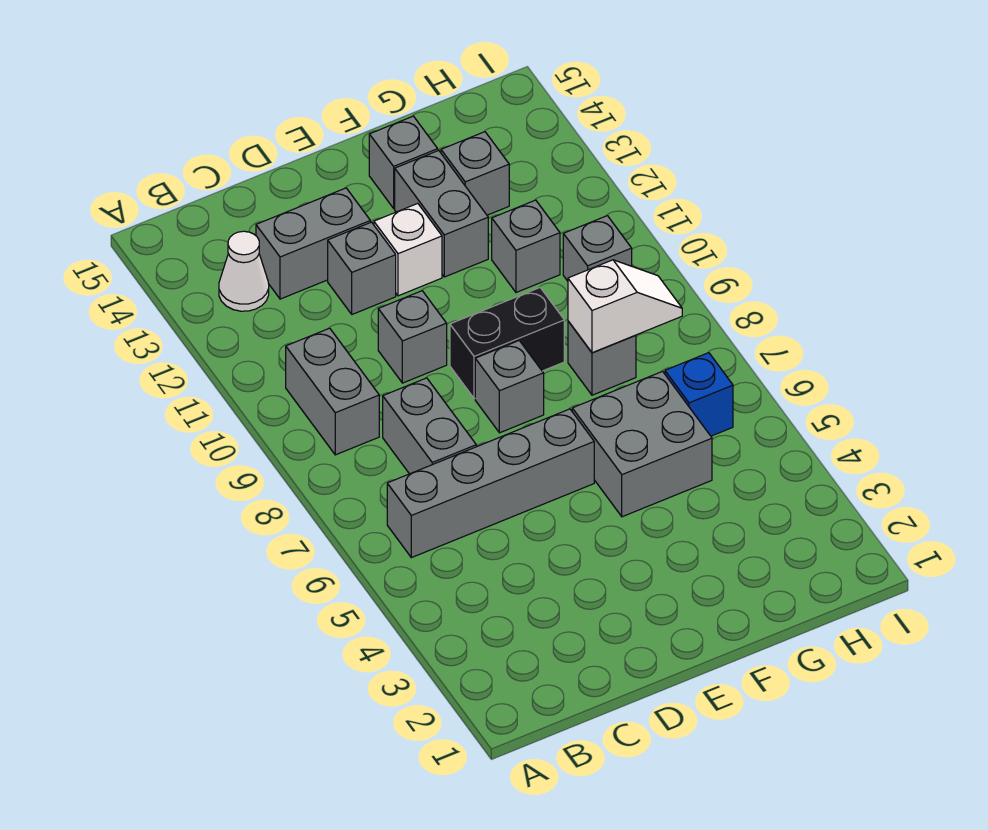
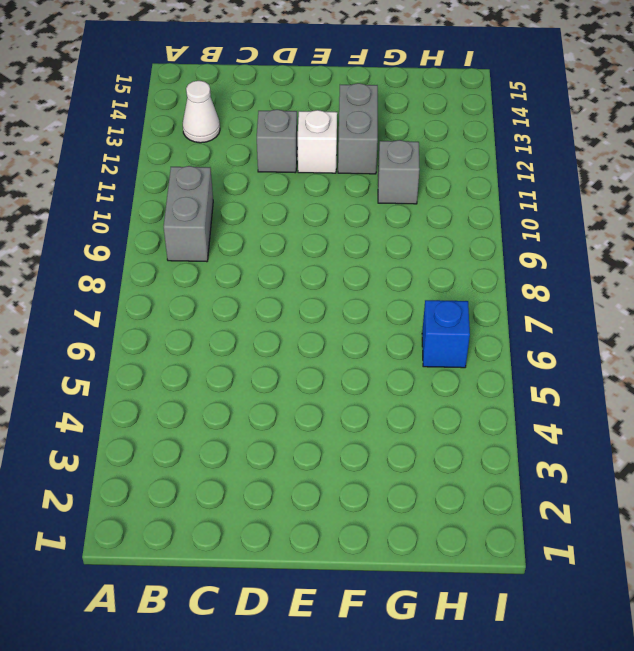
none -> grey brick B6:E6 level 1
none -> grey brick C7:C8 level 1
none -> grey brick C13:D13 level 1

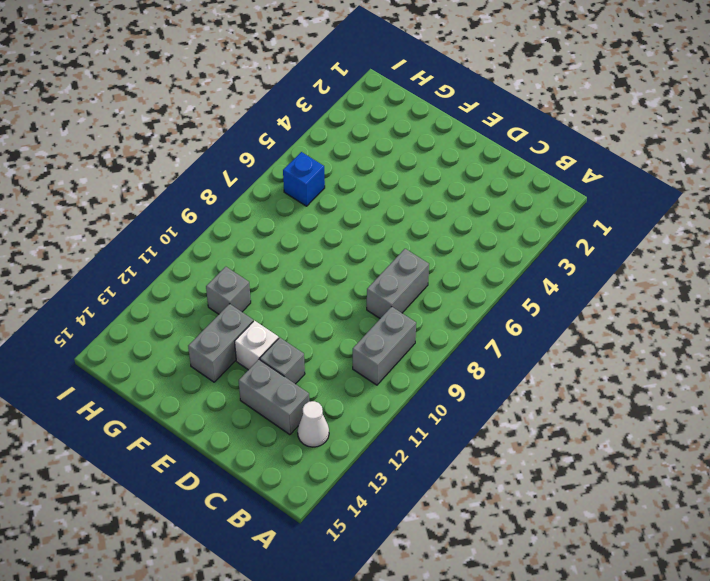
none -> grey brick B6:E6 level 1
none -> grey brick D10 level 1
none -> grey brick E8 level 1

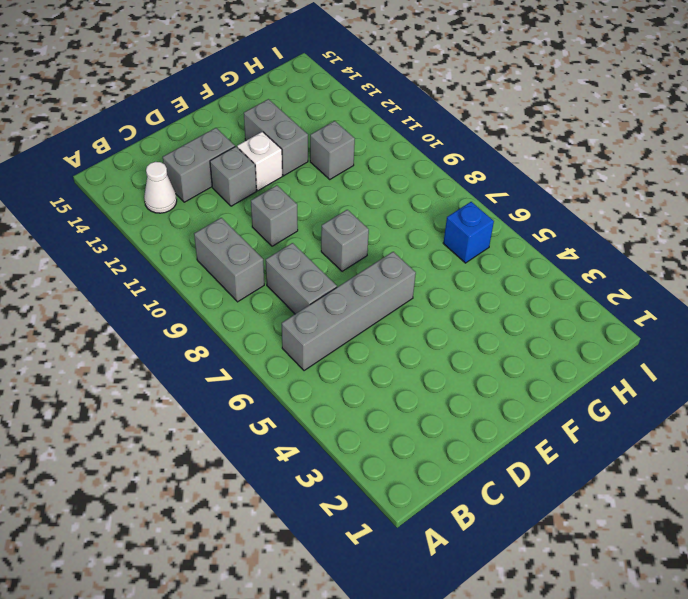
none -> black brick E9:F9 level 1
none -> grey brick F5:G6 level 1
none -> grey brick F14 level 1

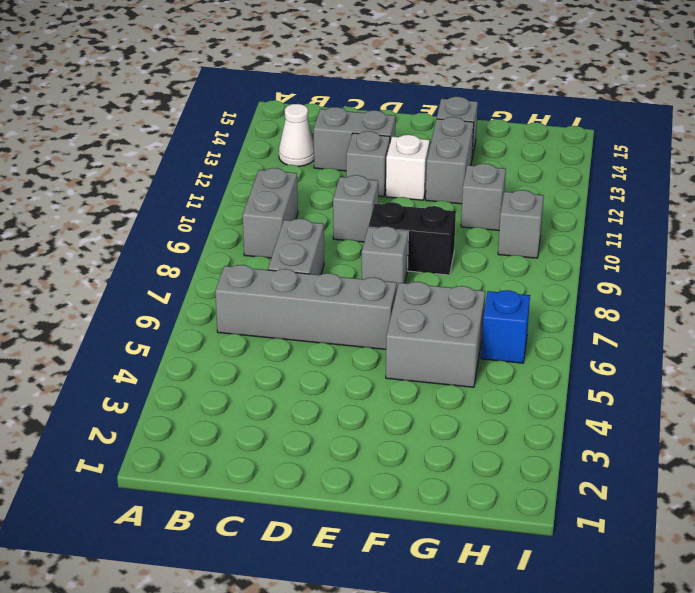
none -> grey brick G8 level 1
none -> grey brick G13 level 1
none -> white slope G8:H8 level 2 top G

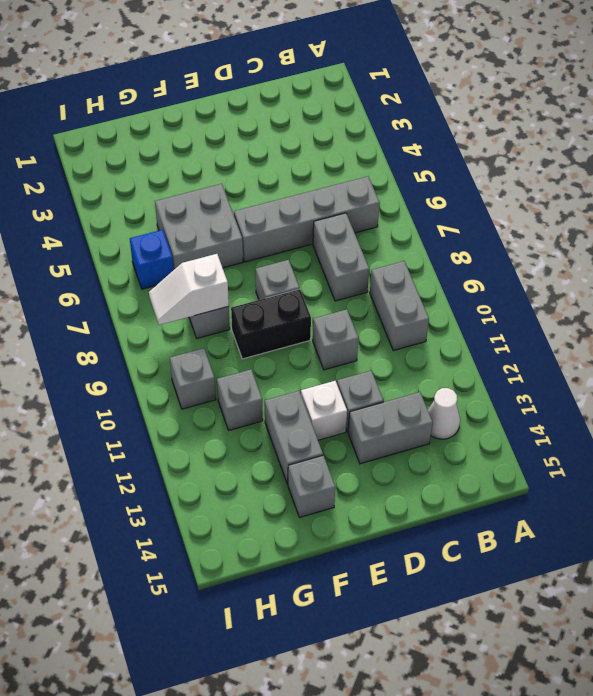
none -> grey brick G13 level 1

